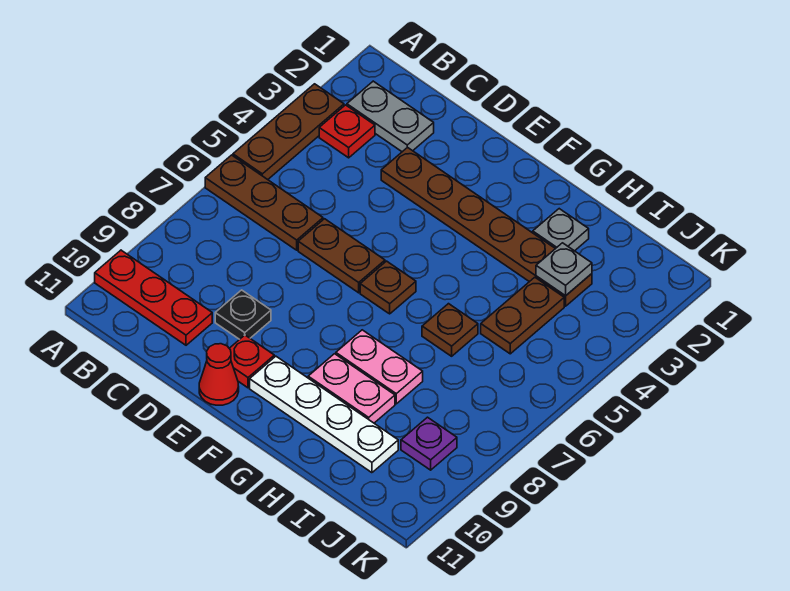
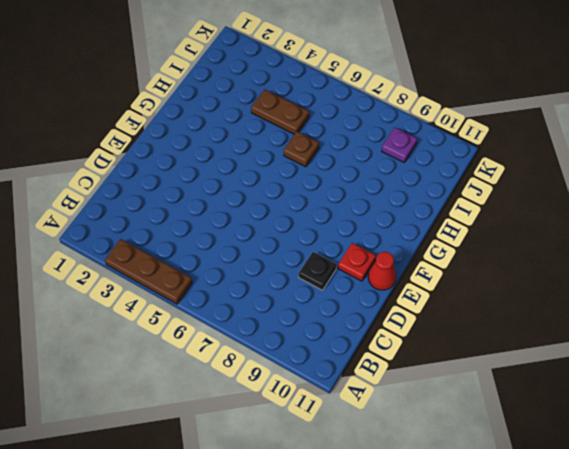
none -> brown plate A6:C6 level 1
none -> red plate A10:C10 level 1
none -> grey plate B2:C2 level 1

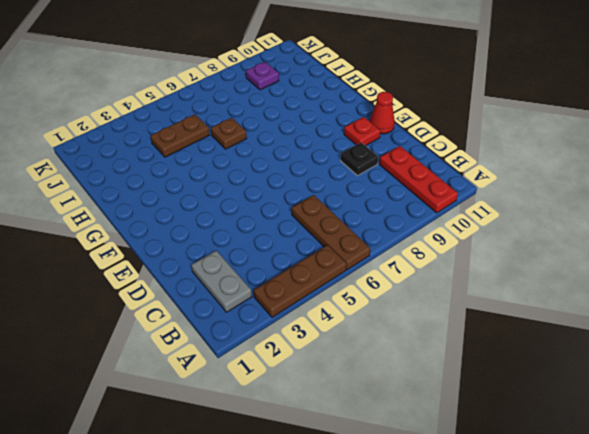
none -> red plate B3 level 1
none -> brown plate D3:I3 level 1
none -> brown plate D6:E6 level 1

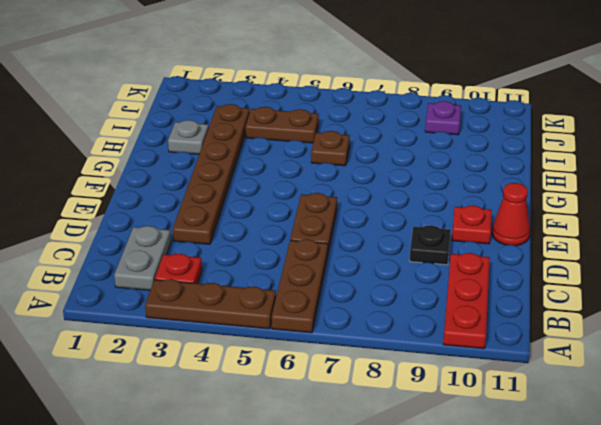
none -> brown plate F6 level 1
none -> white plate F10:I10 level 1
none -> pink plate G8:H8 level 1

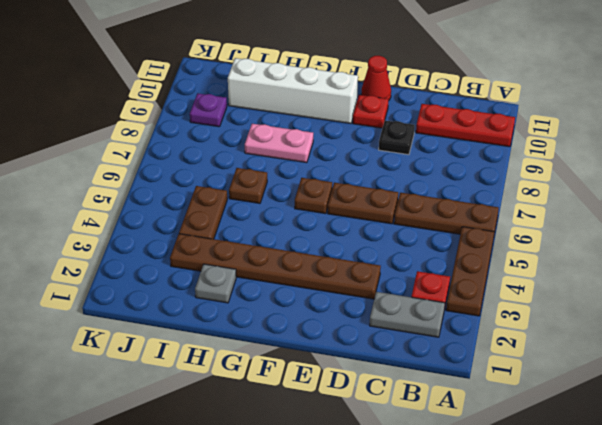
white brick F10:I10 level 1 -> white plate F10:I10 level 1
none -> pink plate G9:H9 level 1
none -> grey plate I3 level 2

